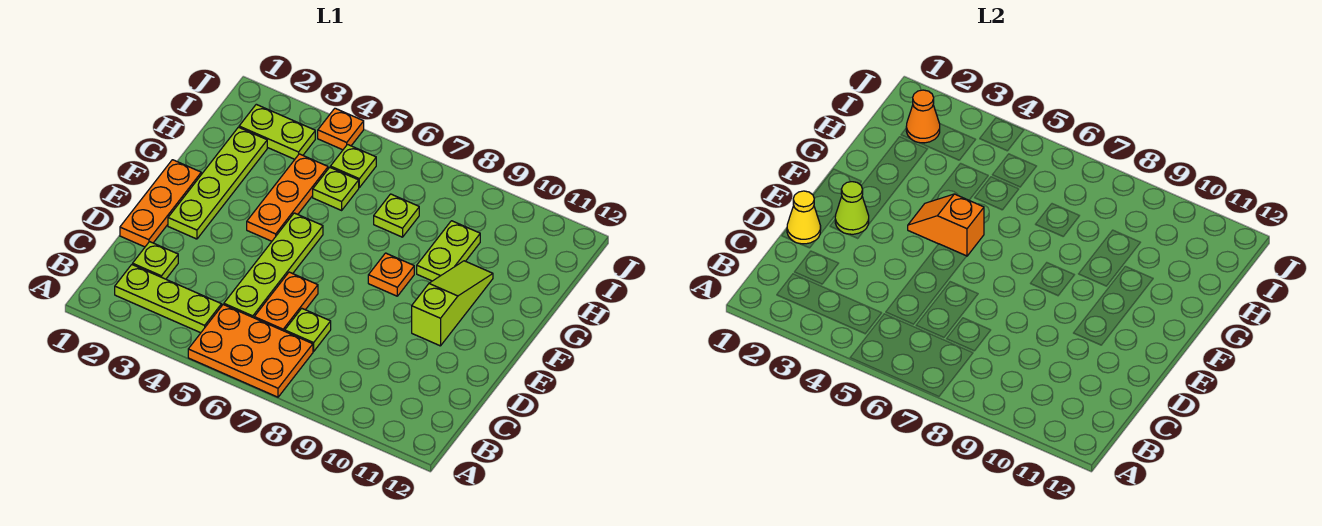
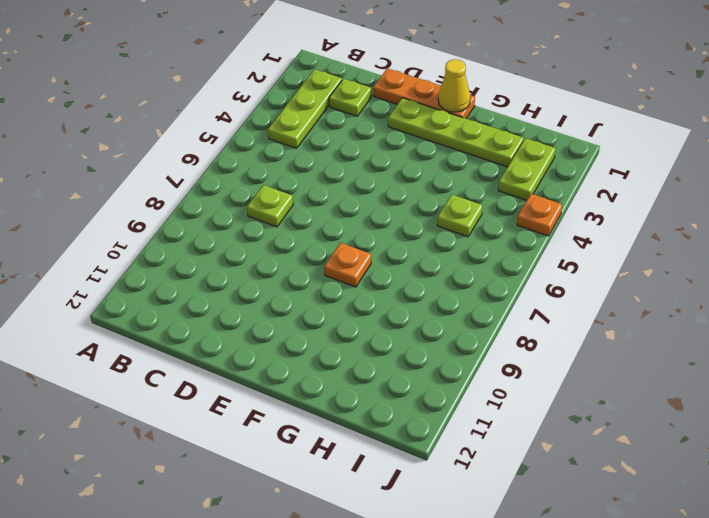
yellow cone F1 level 2 -> yellow cone D1 level 2
none -> orange plate A5:B7 level 1
none -> lime plate C5:F5 level 1
none -> orange plate C6:D6 level 1

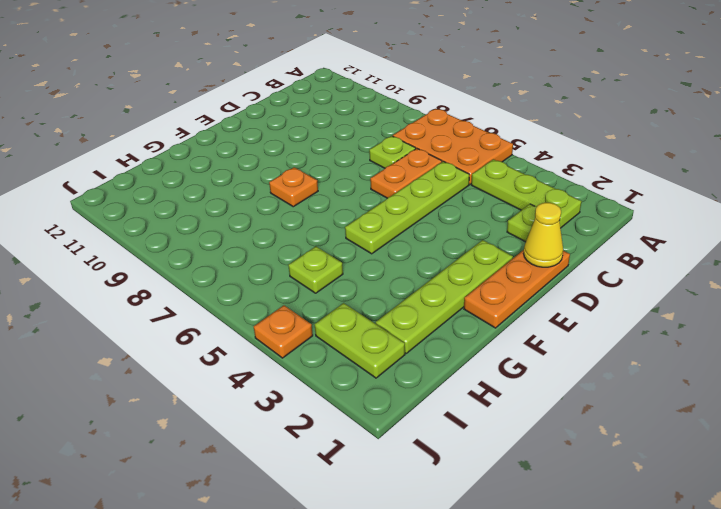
none -> lime slope E10:G10 level 1 top E
none -> orange plate F4:H4 level 1
none -> lime plate G9:H9 level 1

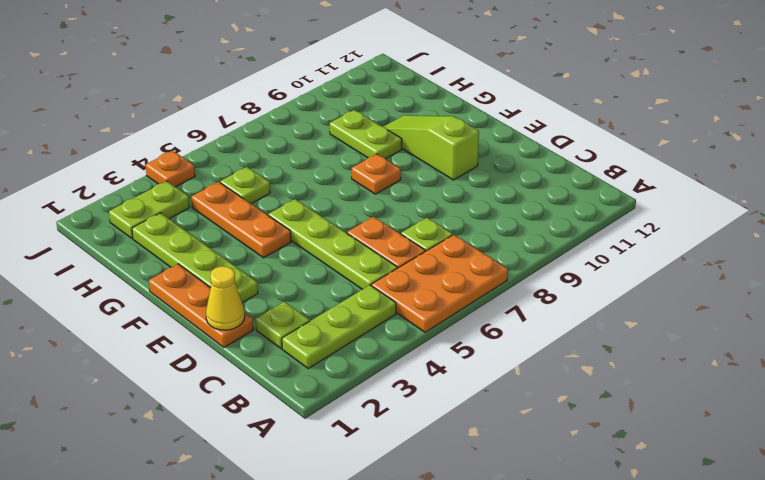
none -> lime plate H7 level 1
none -> lime plate I5 level 1
none -> lime cone E2 level 2

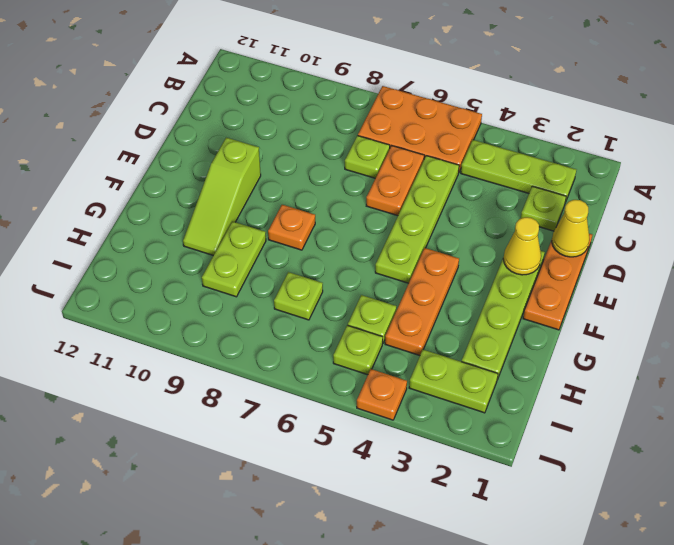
yellow cone E2 level 2 -> lime cone E2 level 2
none -> orange slope F4:F5 level 2 top 5
none -> orange cone I2 level 2

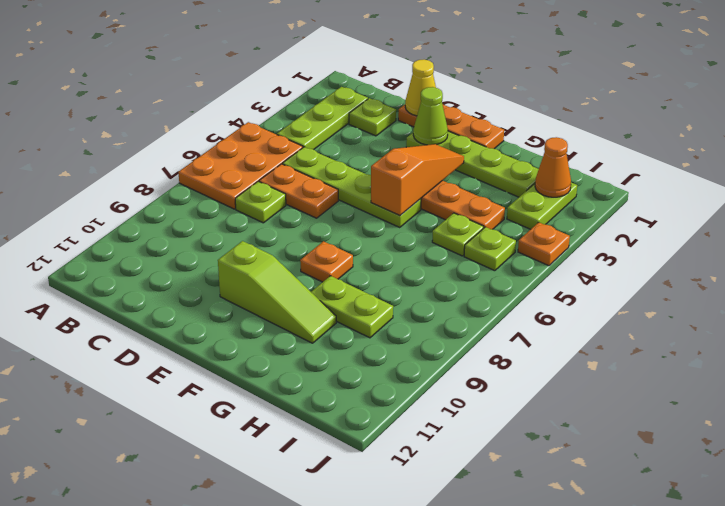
orange slope F3:F5 level 2 top 5 -> orange slope F4:F5 level 2 top 5
none -> lime plate H7 level 1

